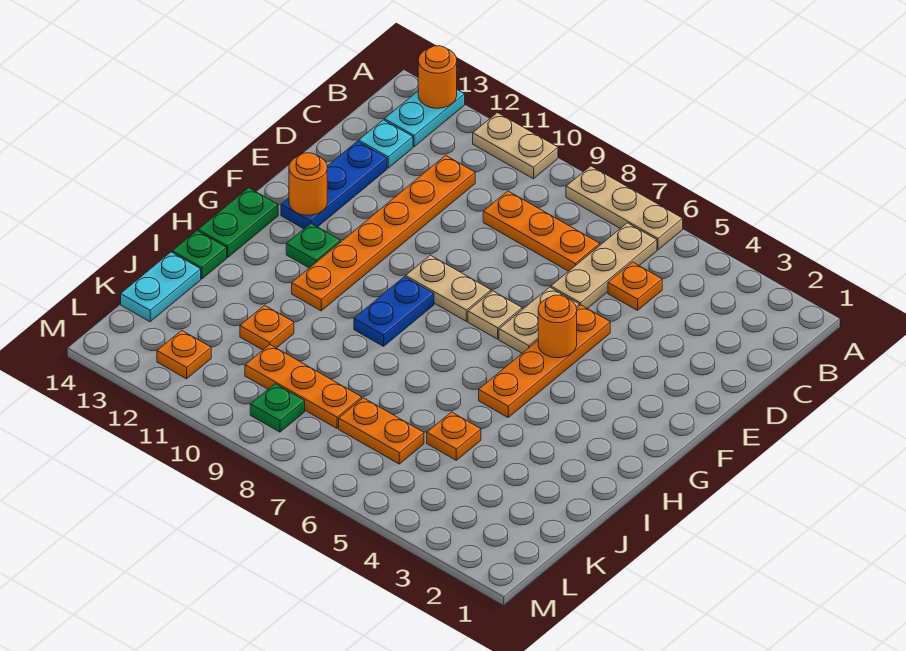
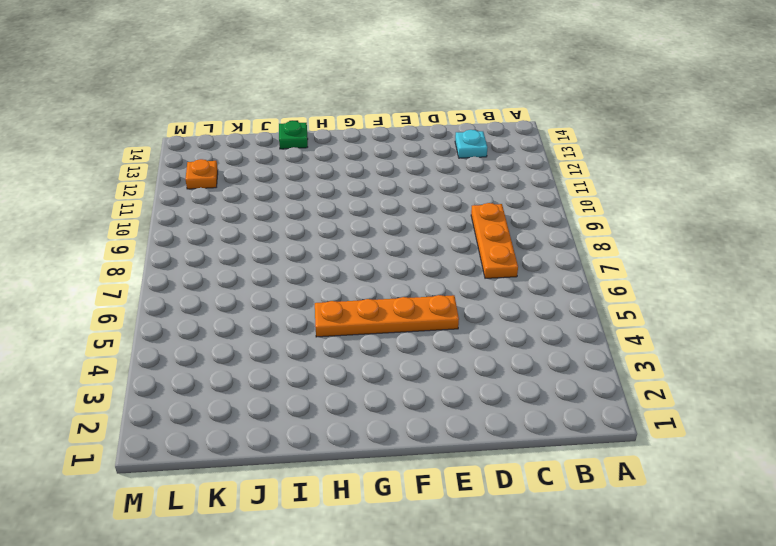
none -> tan plate A6:A8 level 1
none -> tan plate A10:A11 level 1
none -> cyan plate A13:B13 level 1

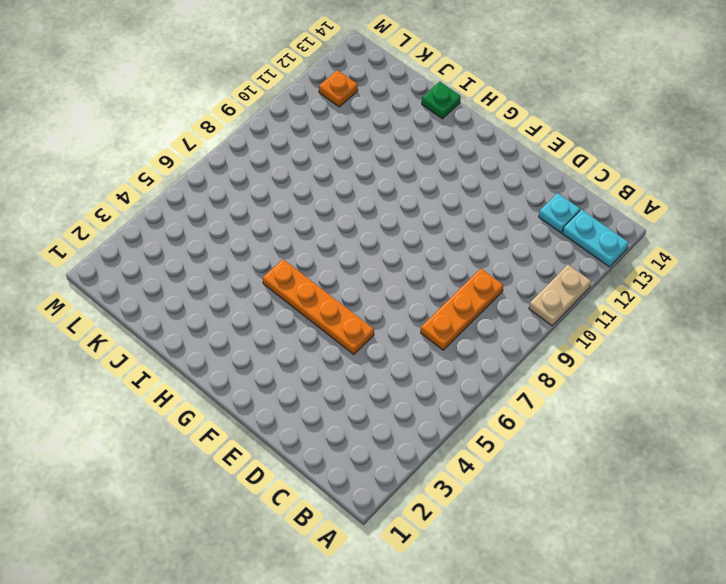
none -> tan plate A6:A8 level 1
none -> tan plate B6:D6 level 1
none -> orange plate C5 level 1

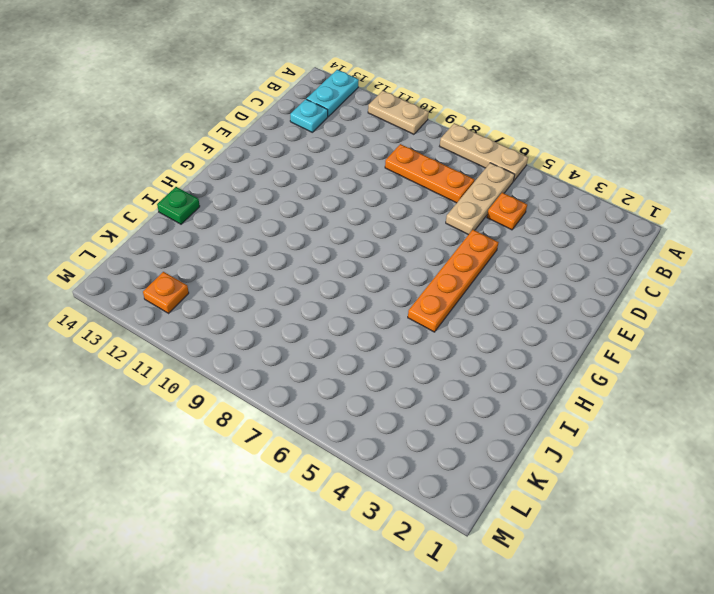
none -> orange plate C11:H11 level 1
none -> blue plate D13:F13 level 1
none -> tan plate E6:F6 level 1

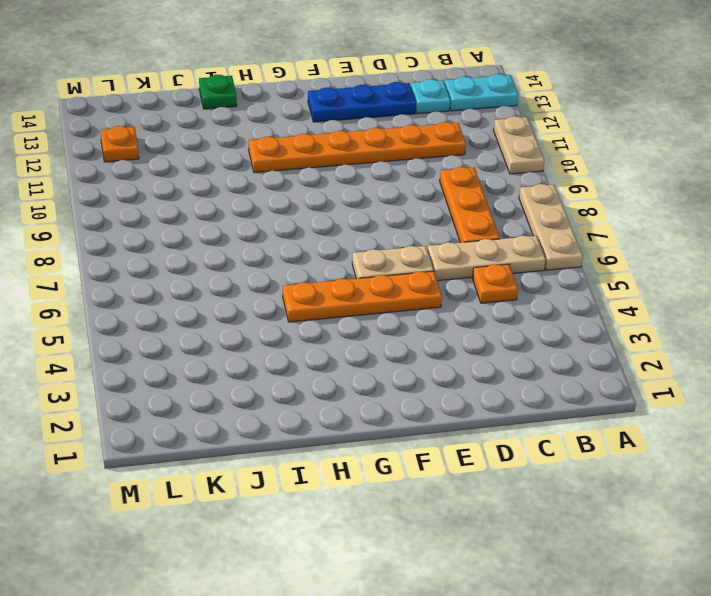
none -> tan plate F7 level 1
none -> tan plate F8:F9 level 1
none -> blue plate G9:H9 level 1

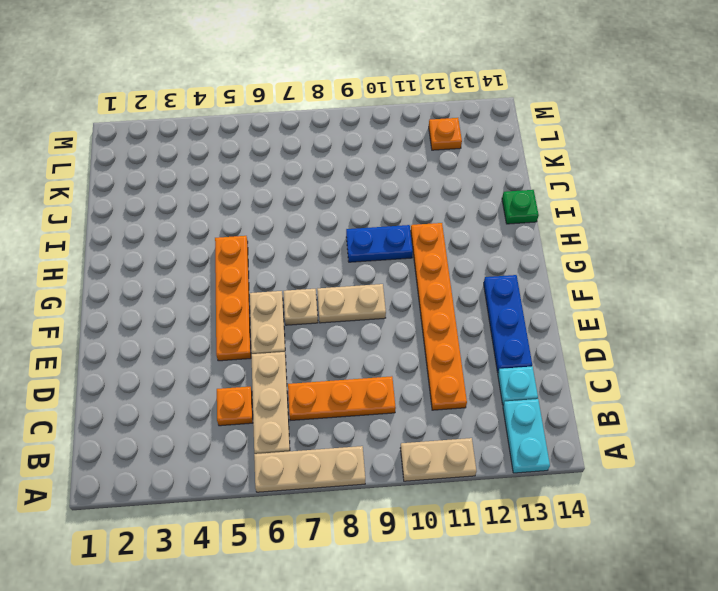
blue plate H9:H10 level 1 -> blue plate G9:H9 level 1
none -> green plate G12 level 1
none -> green plate G14:H14 level 1
none -> orange plate J5 level 1

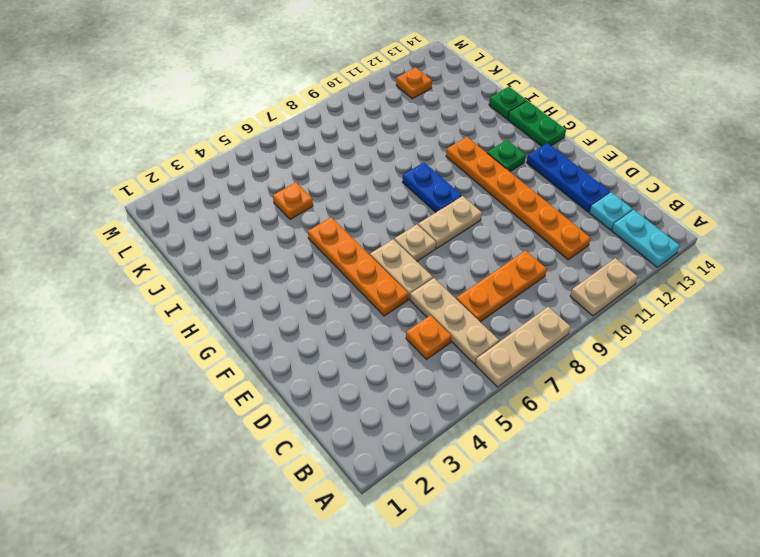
none -> orange plate J11 level 1
none -> cyan plate J14:K14 level 1
none -> orange plate K6:K7 level 1

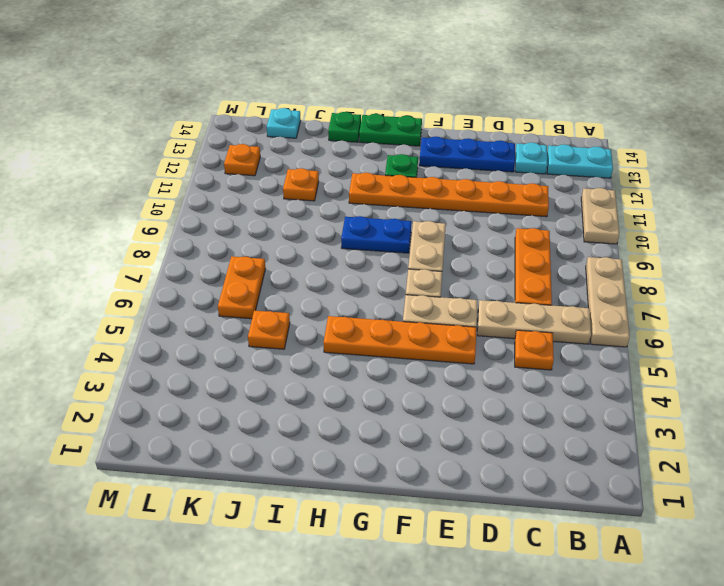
cyan plate K14 level 1 -> cyan plate J14:K14 level 1
none -> orange plate K8:K10 level 1
none -> green plate L9 level 1
none -> orange round brick A13 level 2

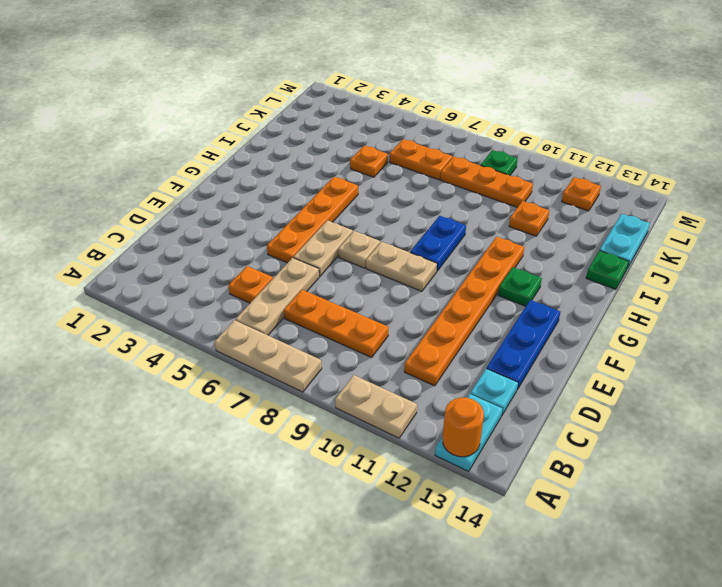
none -> green plate G14:H14 level 1
none -> orange round brick F5 level 2
none -> orange round brick F13 level 2

